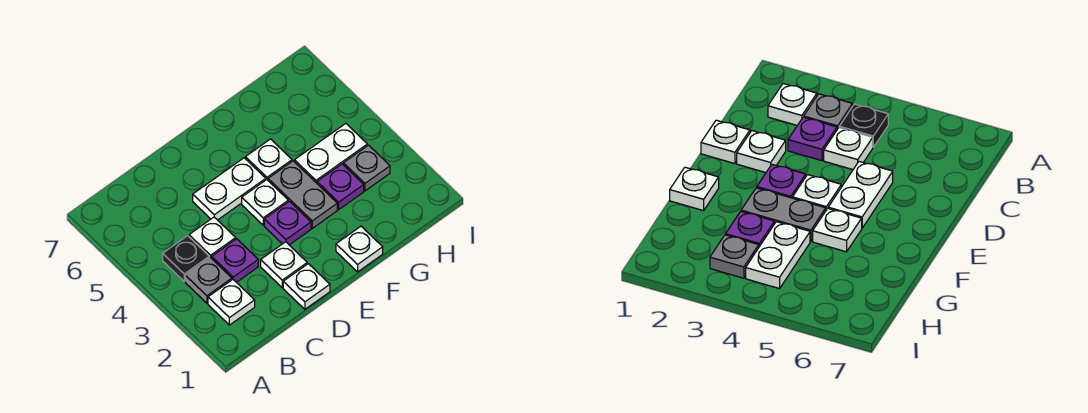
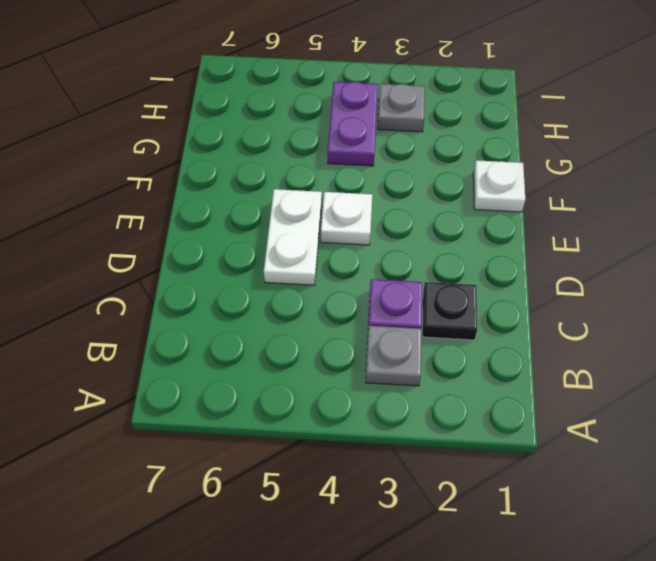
black plate C2 level 1 -> black plate B4 level 1
purple plate G4:H4 level 1 -> white plate G4:H4 level 1
none -> white plate B2 level 1
none -> white plate C4 level 1
none -> white plate D1 level 1

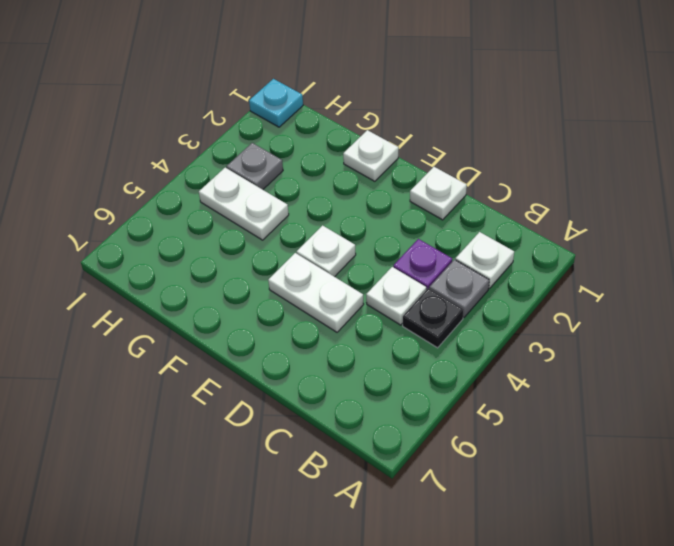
cyan plate I1 level 1 -> none
none -> white plate D2 level 1
none -> purple plate E3 level 1
none -> grey plate F3:F4 level 1

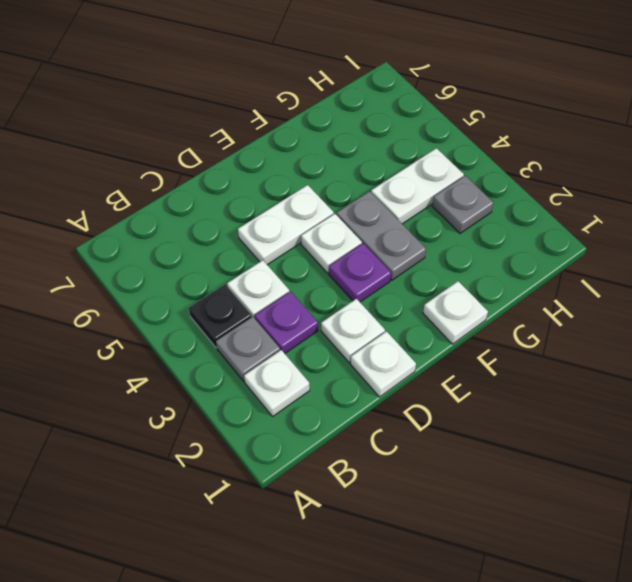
none -> white plate F5 level 1
none -> purple plate G3 level 1

